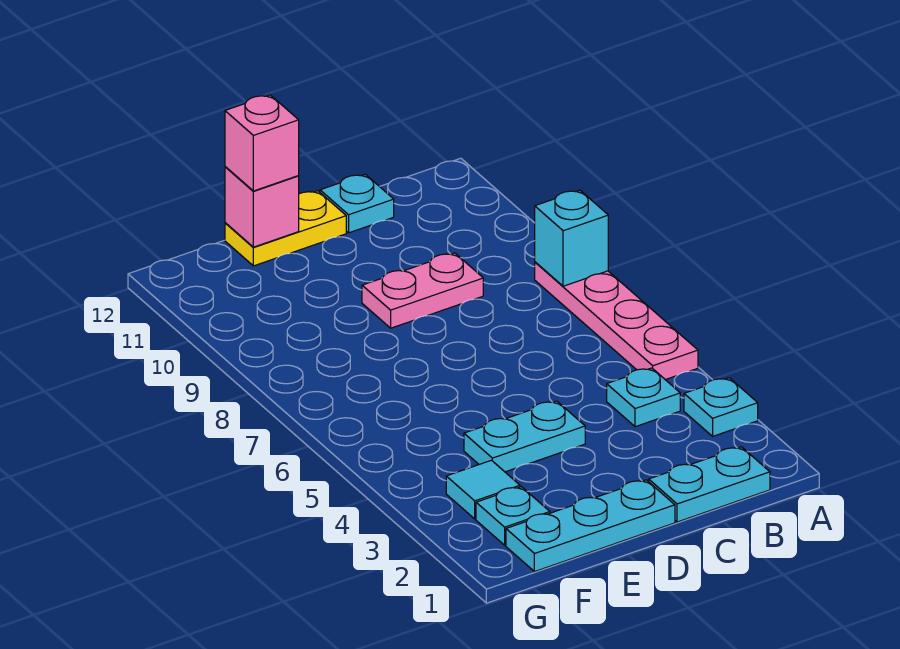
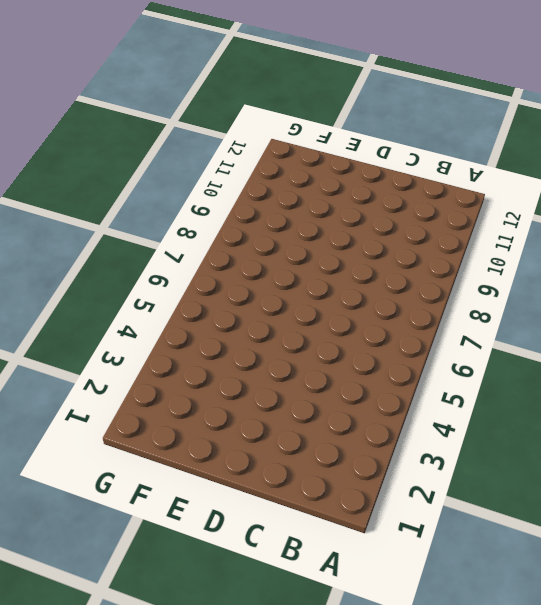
none -> cyan plate A3 level 1
none -> pink plate A5:A8 level 1
none -> cyan plate B1:C1 level 1

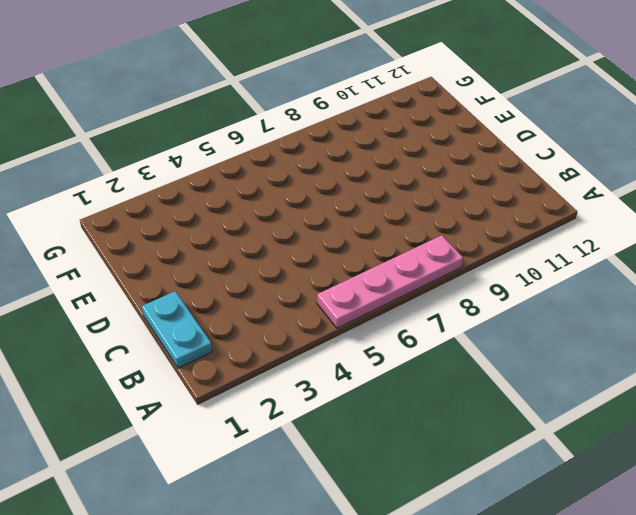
none -> cyan plate A3 level 1
none -> cyan plate B4 level 1
none -> pink plate C9:D9 level 1

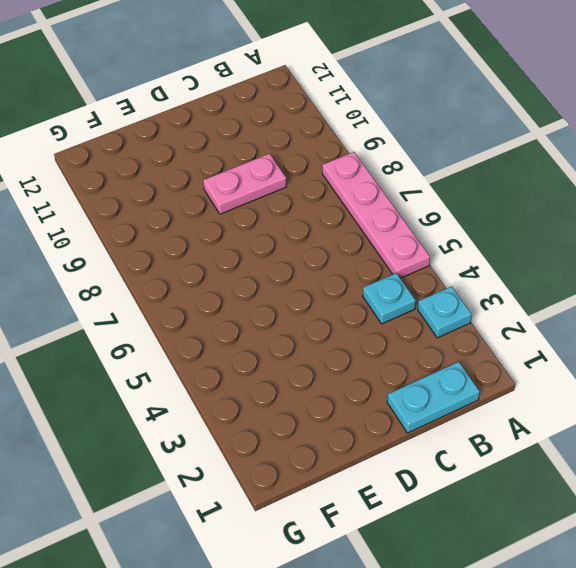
none -> cyan plate C12 level 1
none -> cyan plate D1:F1 level 1
none -> cyan plate D4:E4 level 1

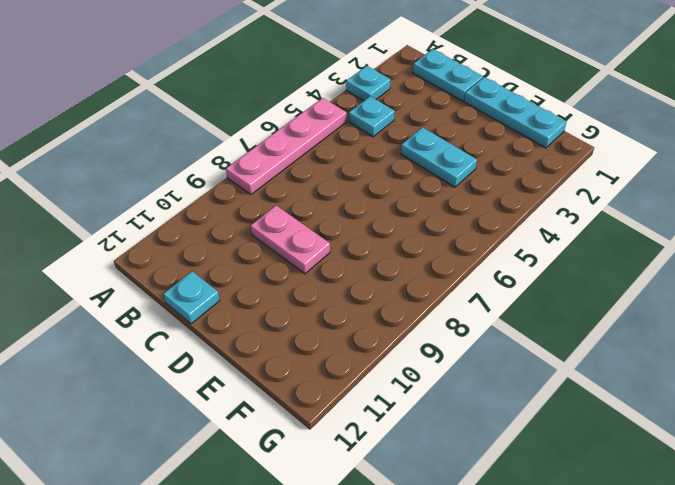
none -> yellow plate D12:E12 level 1
none -> cyan plate F2 level 1
none -> cyan tile F3 level 1

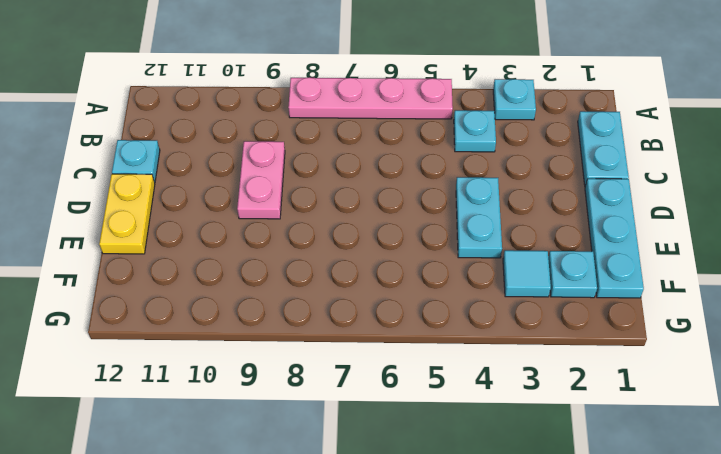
none -> cyan brick A8 level 2
none -> pink brick E12 level 2
none -> pink brick E12 level 3

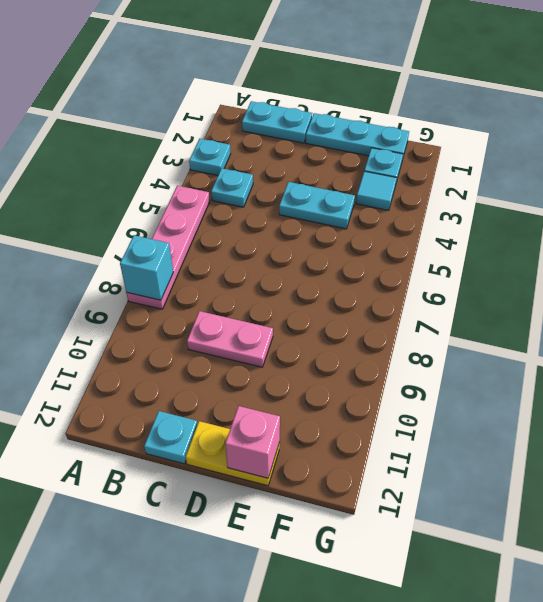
none -> pink brick E12 level 3

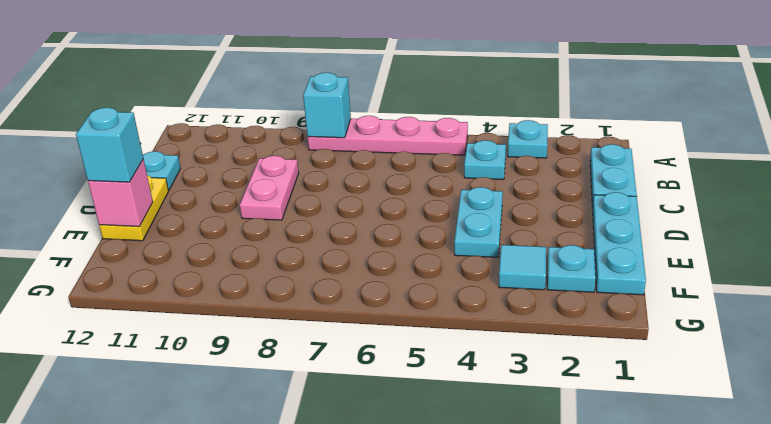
cyan brick E12 level 3 -> pink brick E12 level 3

